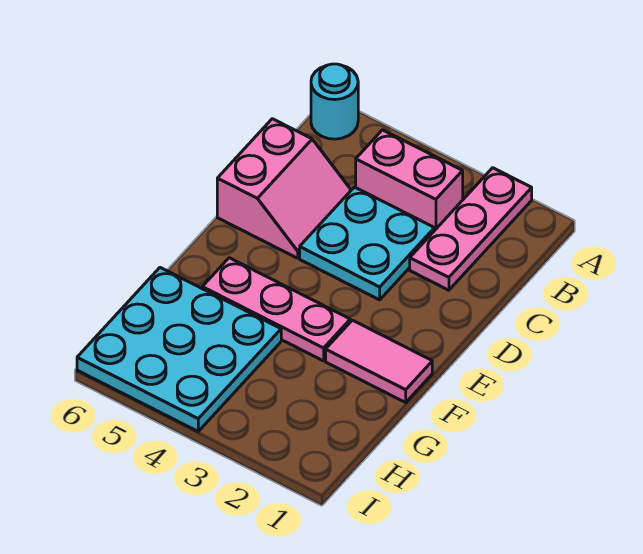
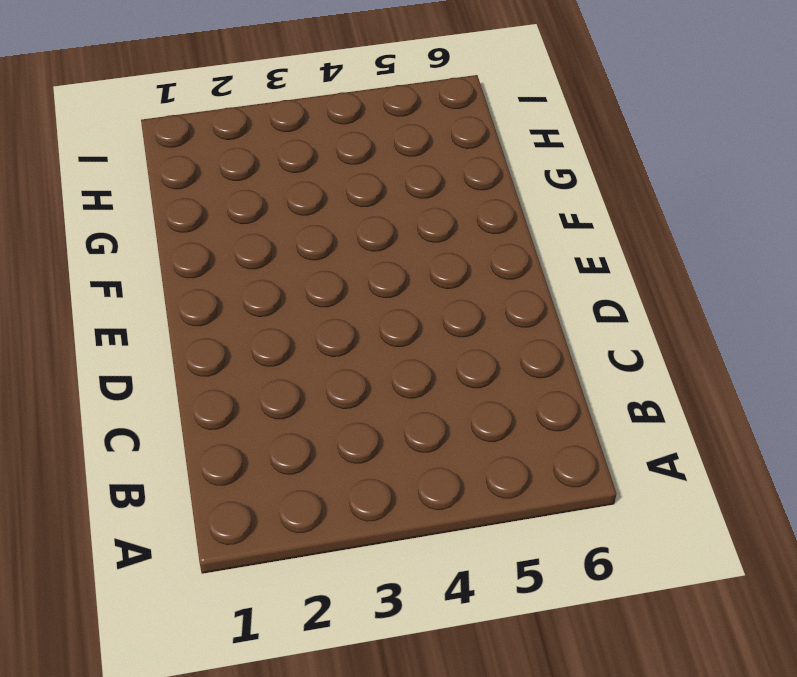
none -> pink plate A2:C2 level 1
none -> cyan round brick A6 level 1

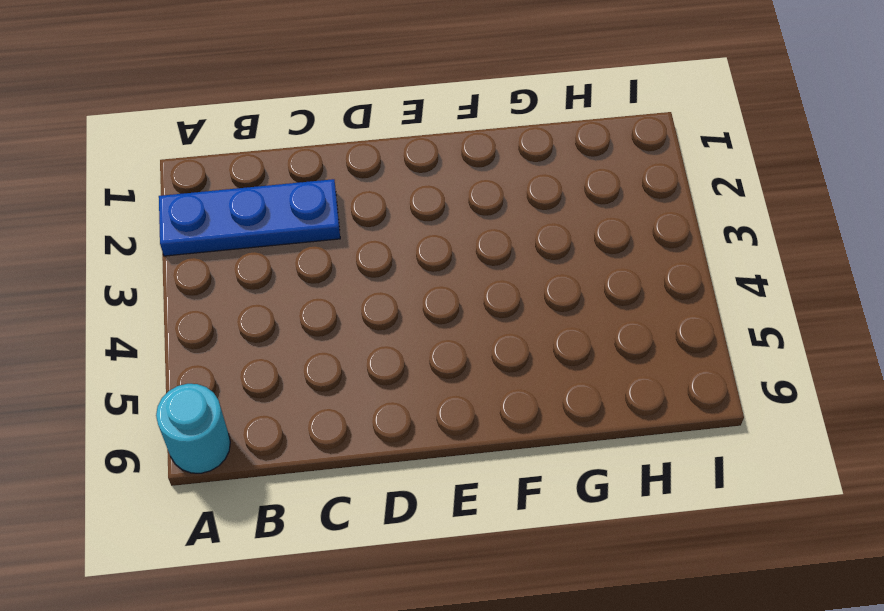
blue plate A2:C2 level 1 -> pink plate A2:C2 level 1
none -> pink brick B3:B4 level 1
none -> cyan plate C3:D4 level 1

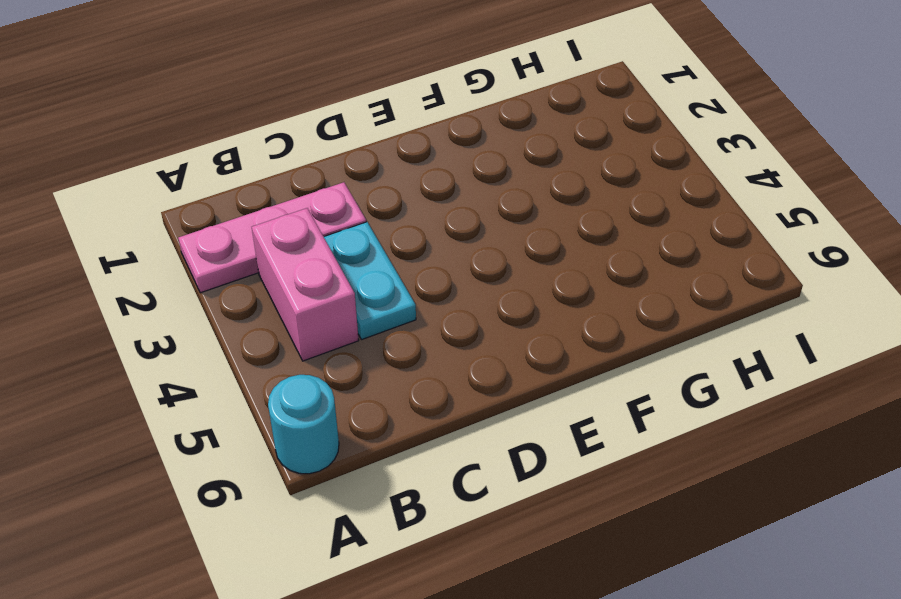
cyan plate C3:C4 level 1 -> cyan plate C3:D4 level 1
none -> pink slope C5:D6 level 1 top 6
none -> pink tile F1:F2 level 1

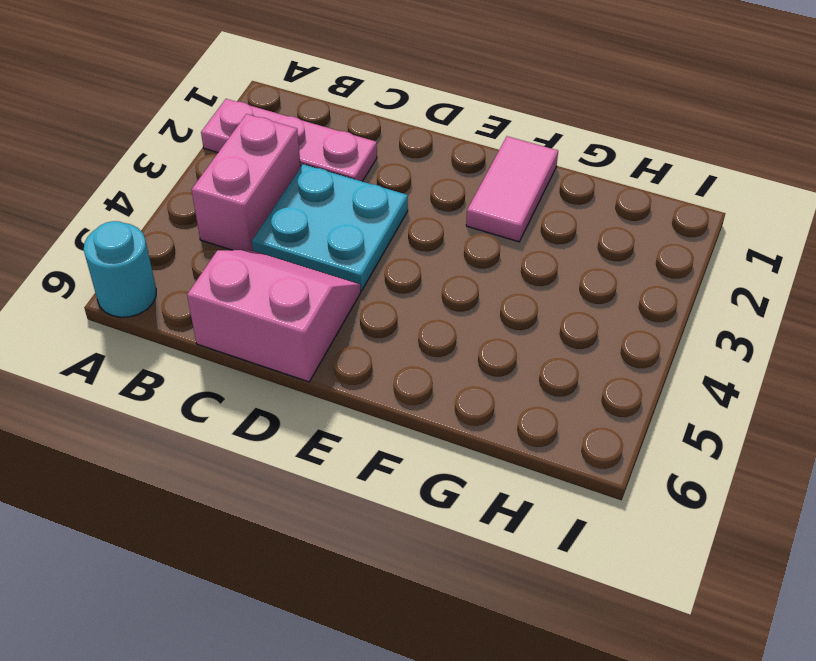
none -> pink plate F3:F5 level 1
none -> cyan plate G4:I6 level 1

